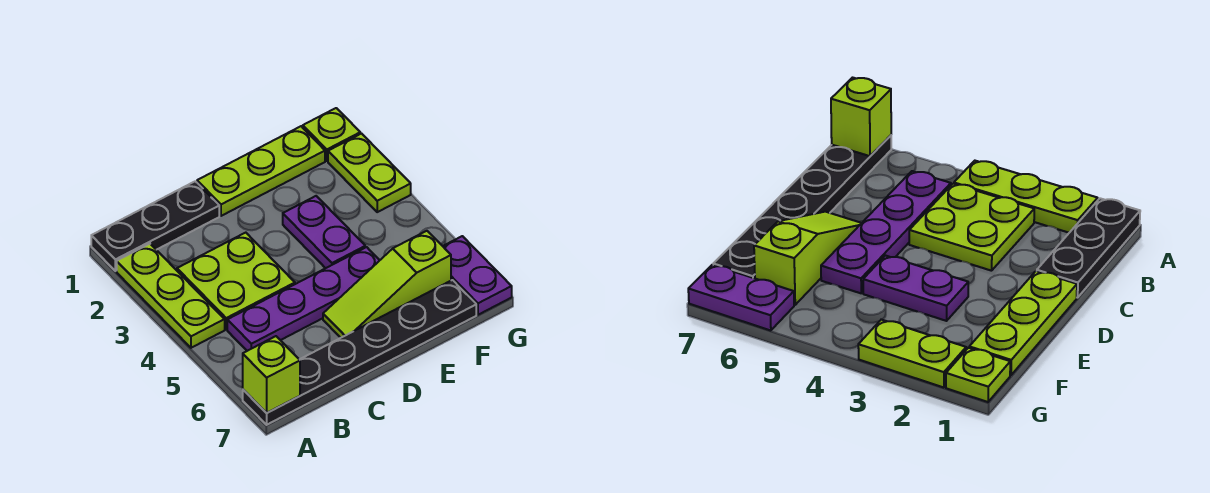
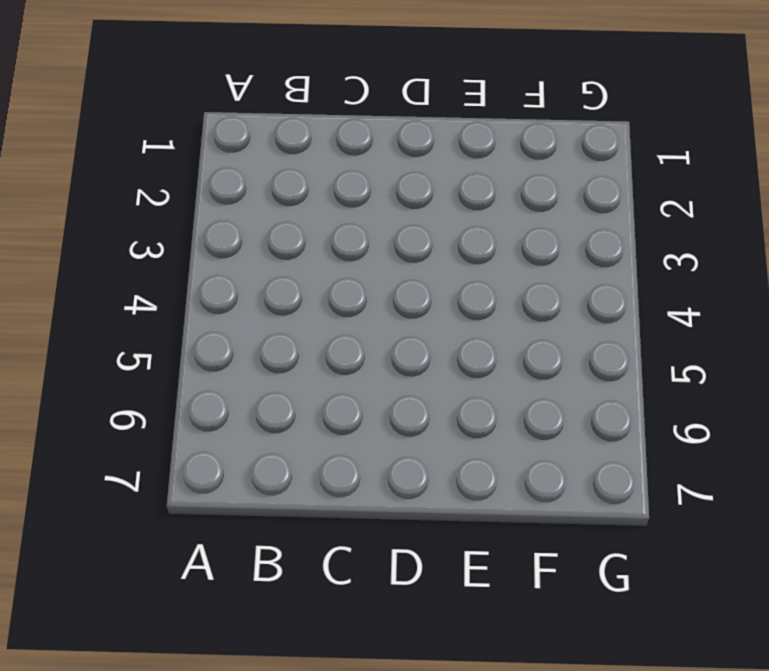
none -> black plate A1:C1 level 1
none -> lime plate A2:A4 level 1
none -> black plate A7:F7 level 1

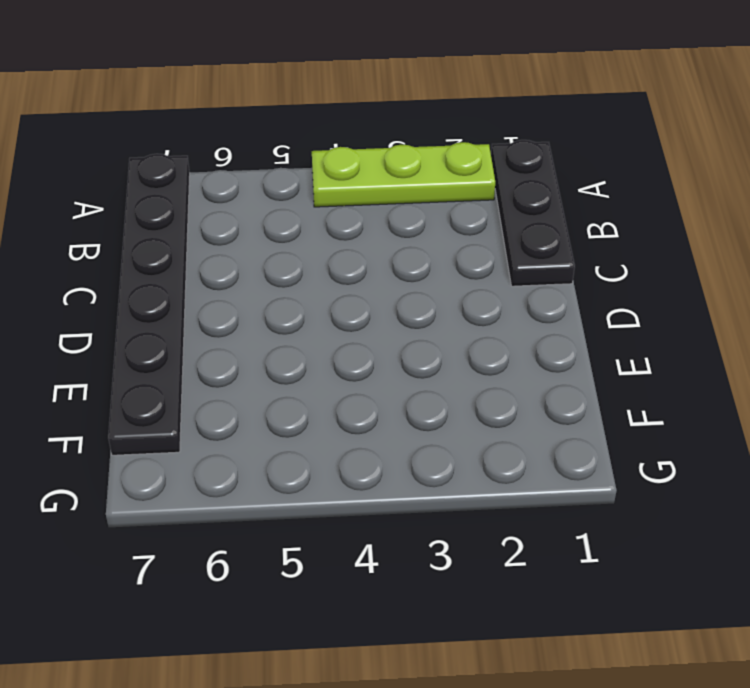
none -> lime plate B3:C4 level 1
none -> purple plate B5:E5 level 1
none -> lime plate D1:F1 level 1

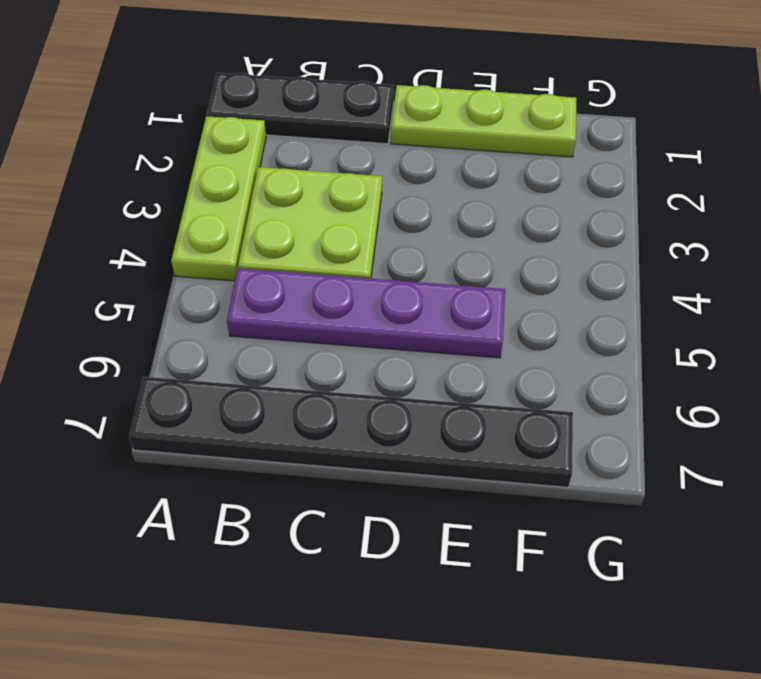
none -> lime slope D6:F6 level 1 top F
none -> purple plate E3:E4 level 1
none -> lime plate G1 level 1

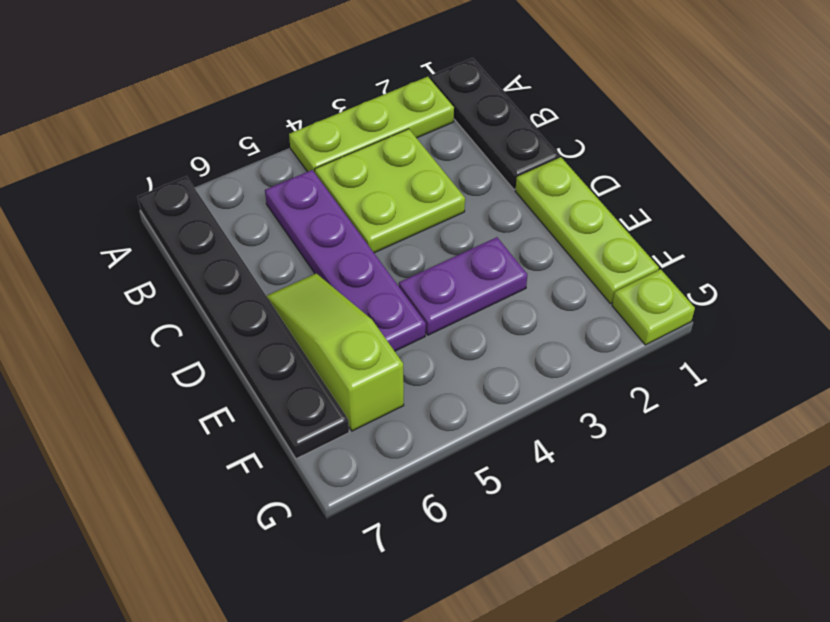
none -> lime plate G2:G3 level 1
none -> purple plate G6:G7 level 1
none -> lime brick A7 level 2

